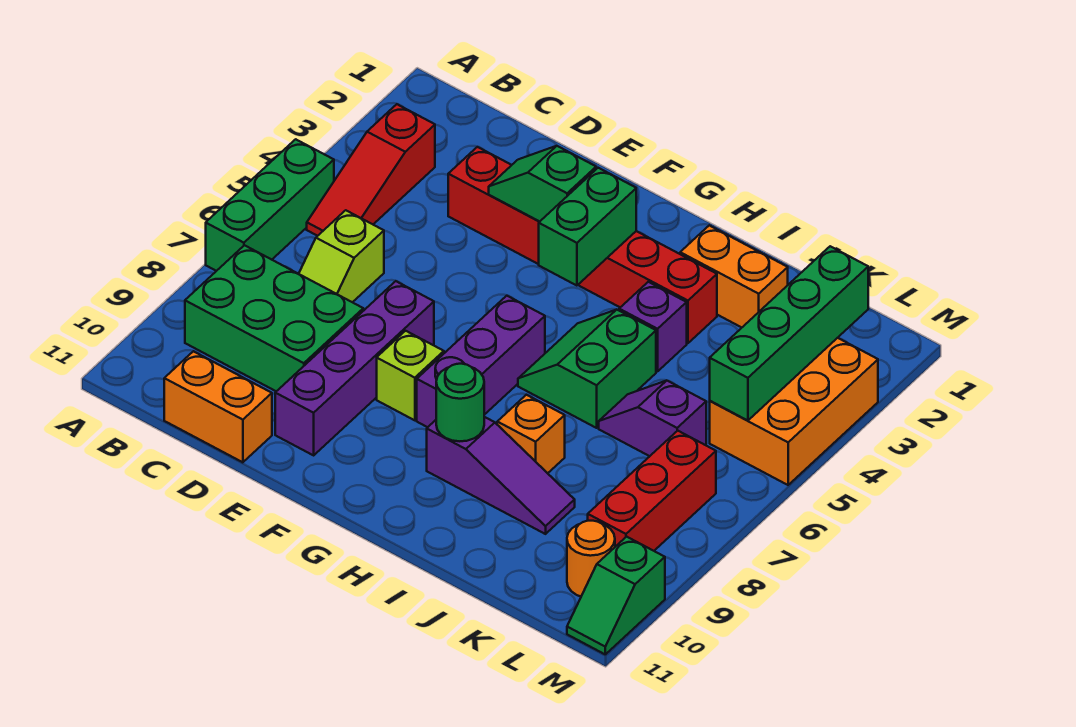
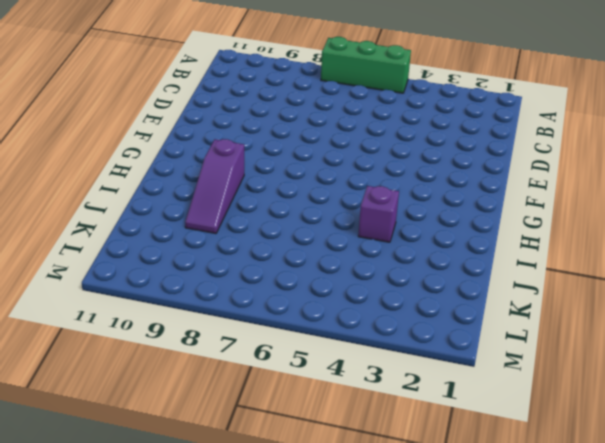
none -> red slope B3:B5 level 1 top 3
none -> green brick B8:D9 level 1
none -> lime slope C6:C7 level 1 top 6

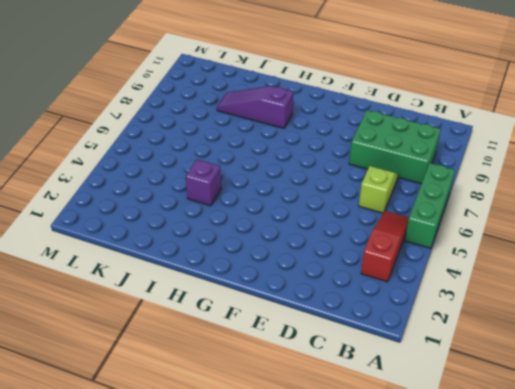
none -> orange brick C11:D11 level 1
none -> red brick D3:I3 level 1
none -> purple brick E7:E10 level 1

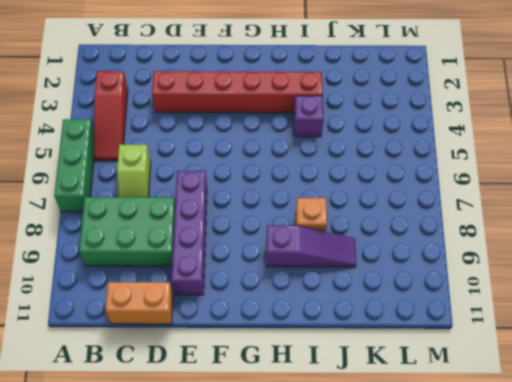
none -> lime brick F8 level 1
none -> purple brick G6:G8 level 1
none -> green slope H5:I6 level 1 top I

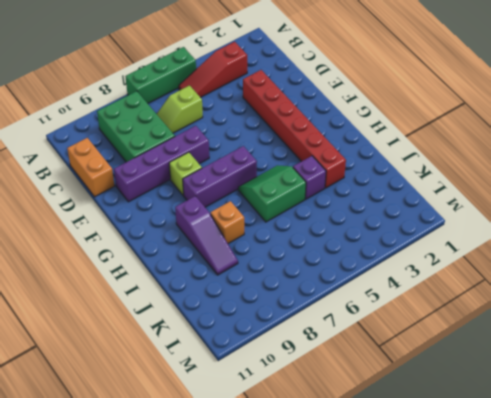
none -> orange brick I2:J2 level 1
none -> purple slope J6:K6 level 1 top K
none -> orange brick L3:M5 level 1

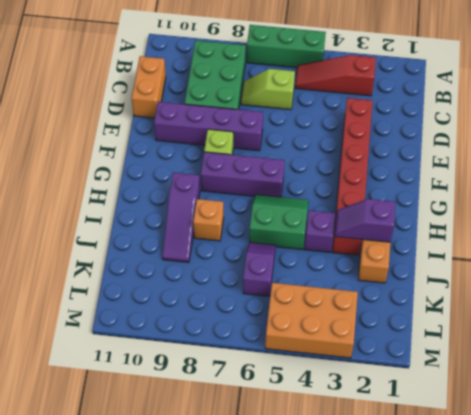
purple slope I2:I3 level 2 top 2 -> none
none -> red brick L7:L9 level 1
none -> orange round brick L10 level 1
none -> green slope M10:M11 level 1 top 10

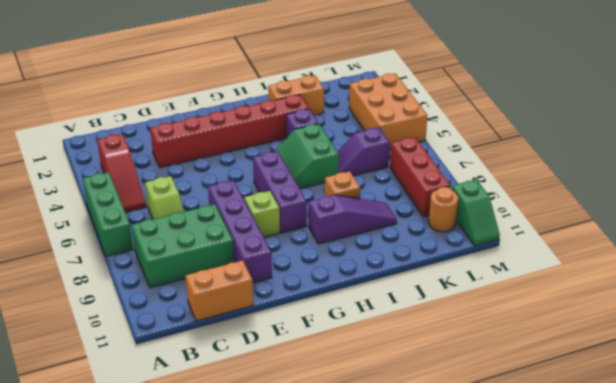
none -> green slope E3:F3 level 2 top F
none -> green brick G3:G4 level 2
none -> green round brick H9 level 2

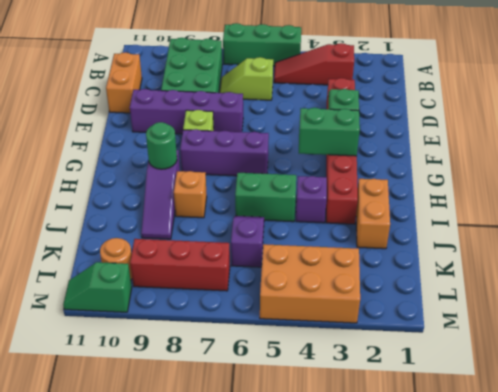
none -> green brick L2:L5 level 2

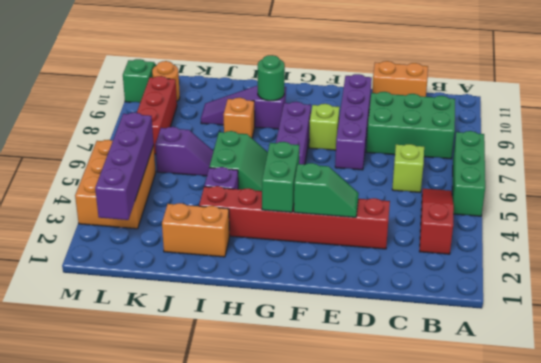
purple brick L2:L5 level 2 -> green brick L2:L5 level 2

